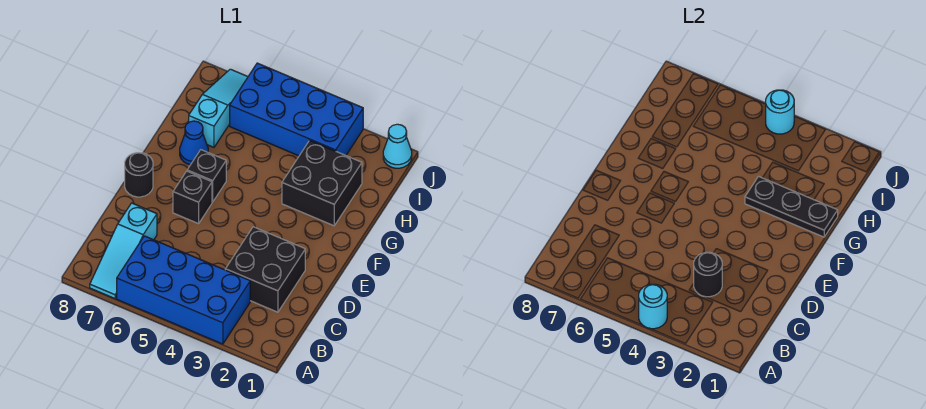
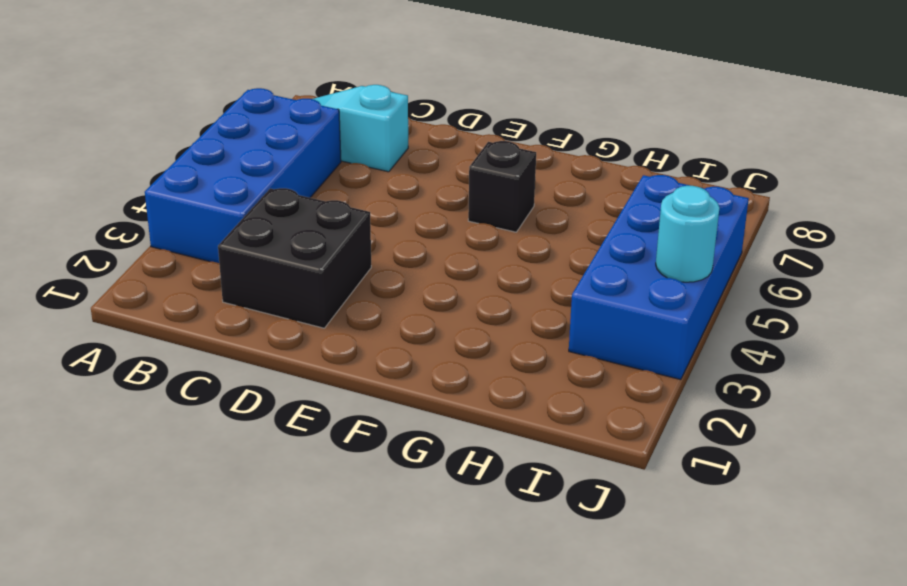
none -> black brick E6 level 1
none -> black round brick E8 level 1
none -> black brick G2:H3 level 1

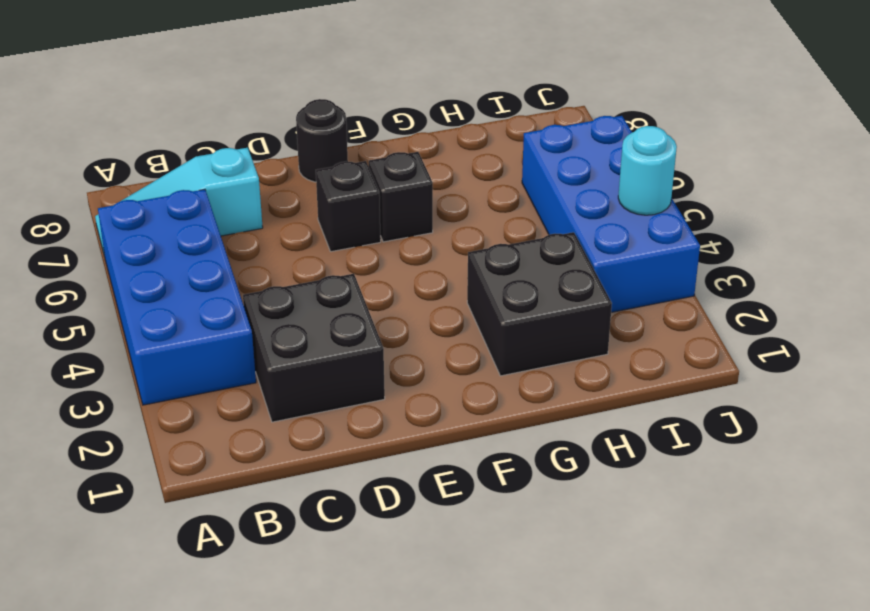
none -> blue cone G7 level 1
none -> cyan slope H7:J7 level 1 top H
none -> cyan cone J1 level 1

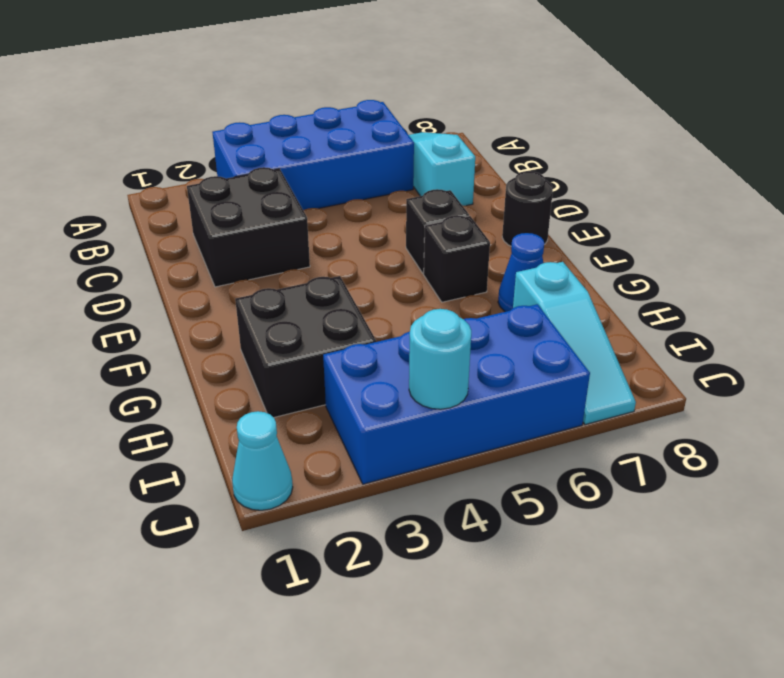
none -> cyan round brick A4 level 2
none -> black round brick C3 level 2
none -> black plate G1:G3 level 2

